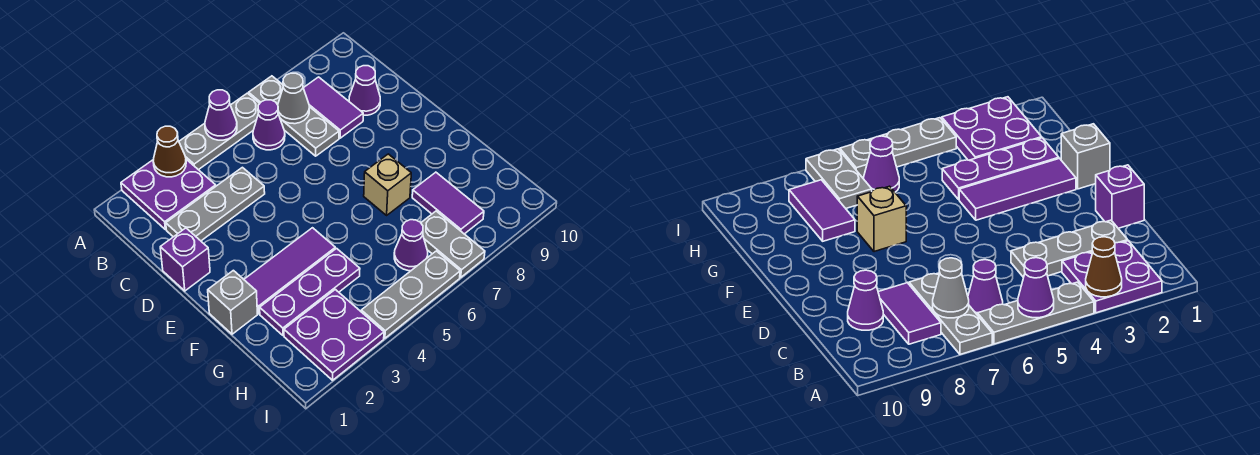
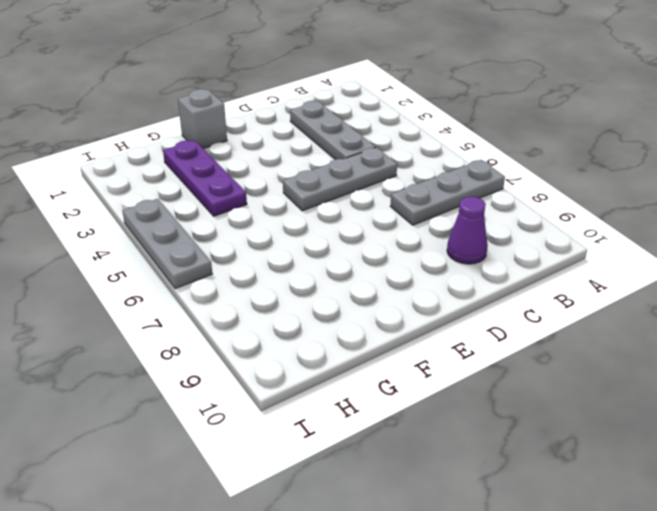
grey plate C5:E5 level 1 -> grey plate A4:A6 level 1
none -> purple plate A2:B3 level 1
none -> purple cone B6 level 1
none -> purple tile B8:C8 level 1

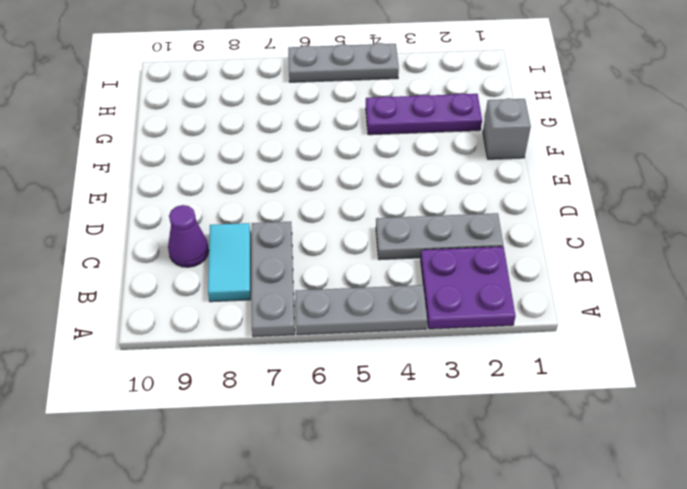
cyan tile B8:C8 level 1 -> purple tile B8:C8 level 1
none -> purple cone B6 level 1
none -> purple brick D1 level 1
none -> purple tile F2:F4 level 1

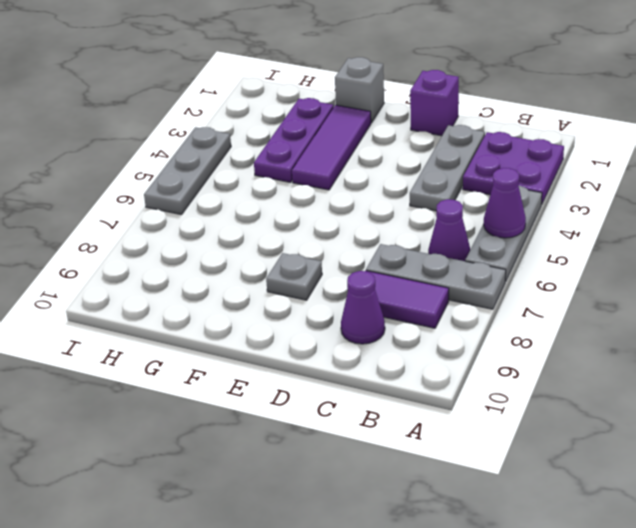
grey plate E8 level 1 -> none
none -> tan brick F7 level 1
none -> purple tile G8:H8 level 1
none -> purple plate H2:I3 level 1

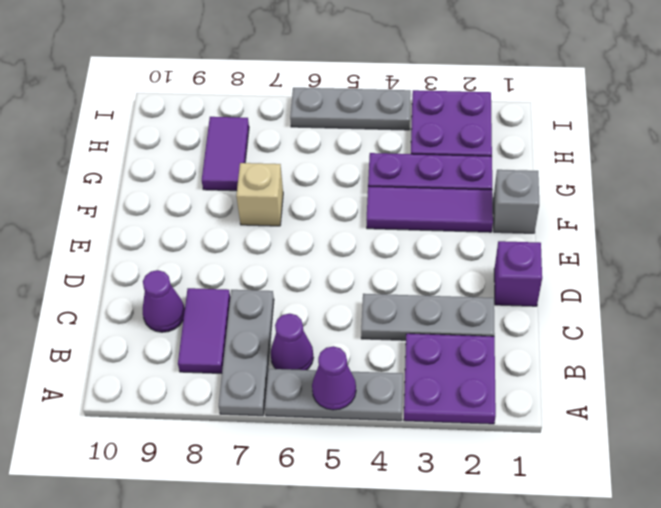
none -> purple cone H6 level 1
none -> grey plate H7:I7 level 1
none -> brown cone A3 level 2

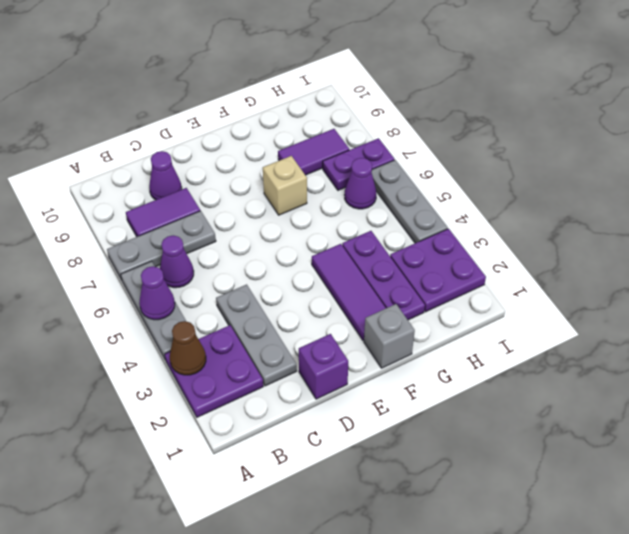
purple plate H7:I7 level 1 -> grey plate H7:I7 level 1
none -> grey cone B7 level 2

